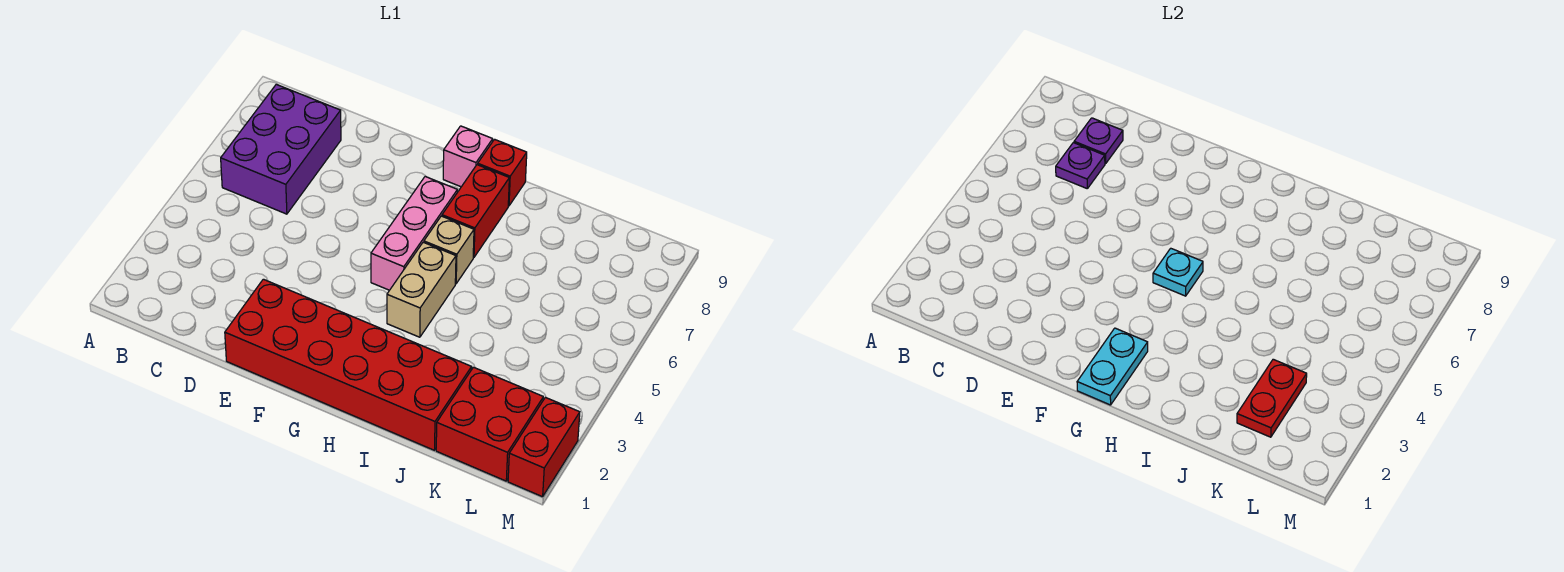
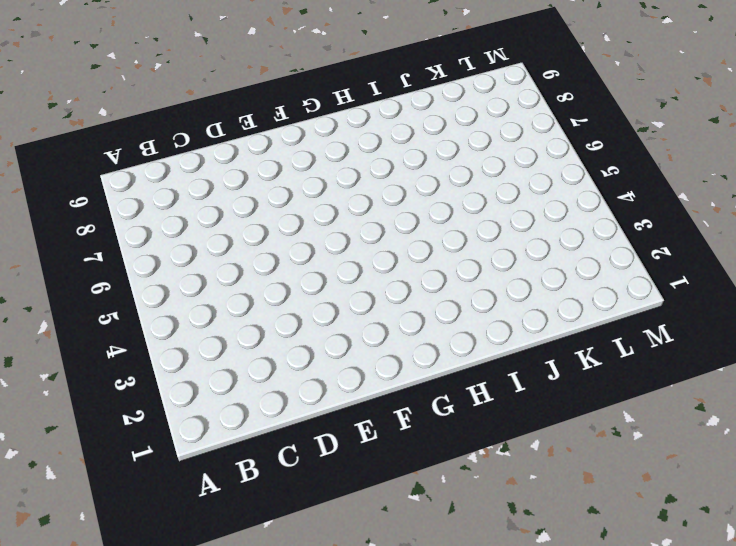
none -> purple brick B6:C8 level 1
none -> red brick E1:J2 level 1
none -> pink brick G5:G7 level 1

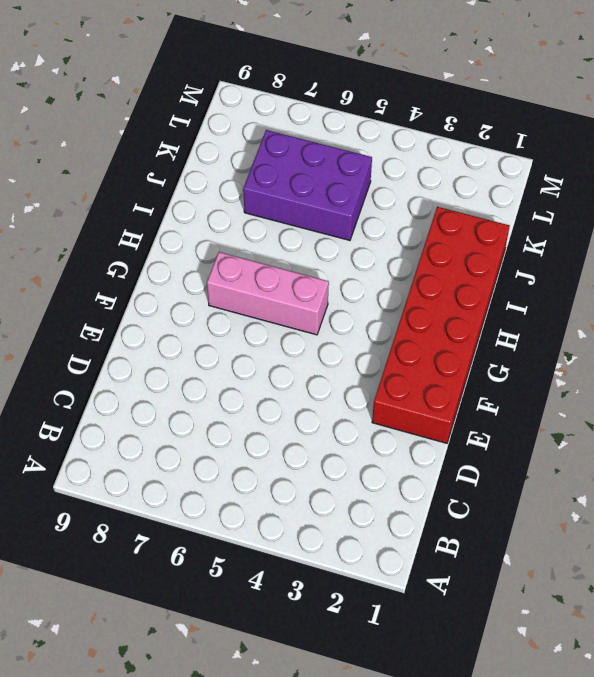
purple brick J5:K7 level 1 -> purple brick B6:C8 level 1
none -> pink brick G9 level 1
none -> tan brick H4:H5 level 1
none -> tan brick H6 level 1

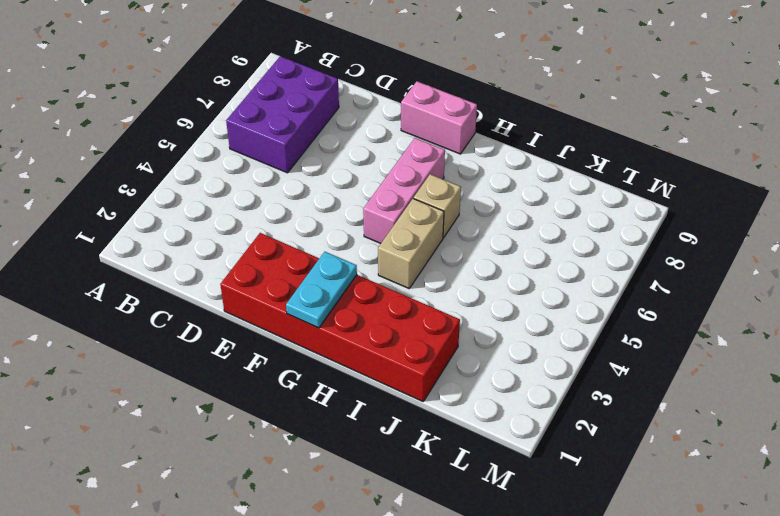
pink brick F9:G9 level 1 -> pink brick G9 level 1
none -> red brick H7:H8 level 1
none -> red brick H9 level 1
none -> red brick K1:L2 level 1

